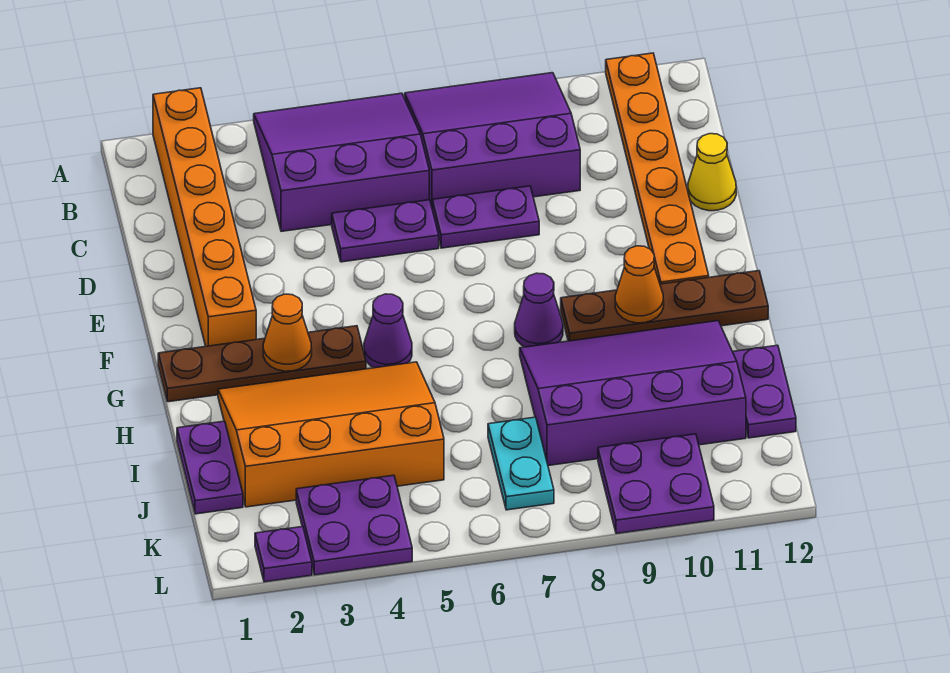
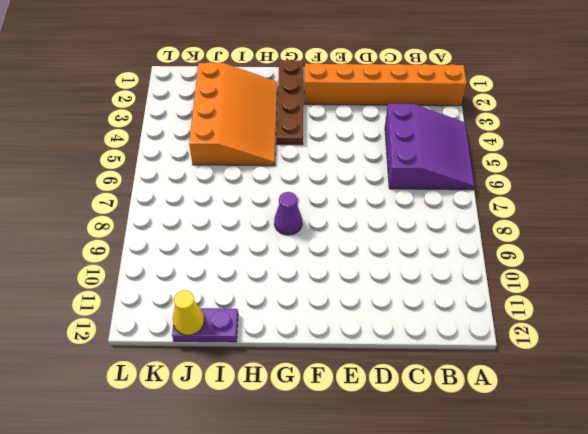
yellow cone J12 level 2 -> yellow cone D12 level 1
none -> purple slope A7:C9 level 1 top C
none -> orange plate A11:F11 level 1
none -> purple plate D5:D6 level 1

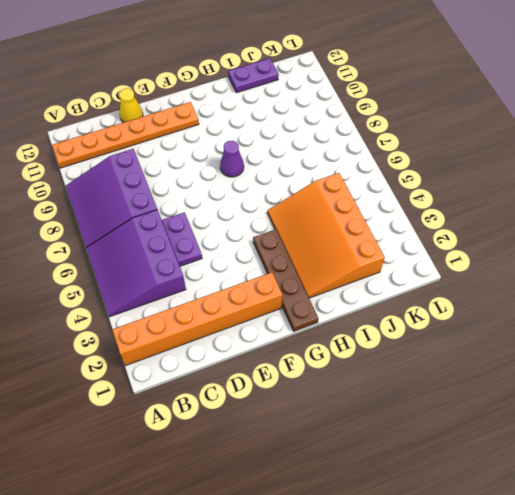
none -> purple plate D7:D8 level 1
none -> purple cone G5 level 1
none -> brown plate G9:G12 level 1

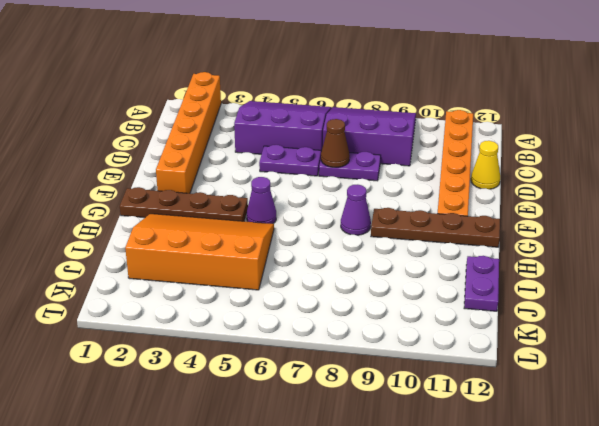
brown cone D7 level 2 -> none
none -> purple slope H8:J11 level 1 top J
none -> purple plate I1:J1 level 1
none -> cyan plate J7:K7 level 1

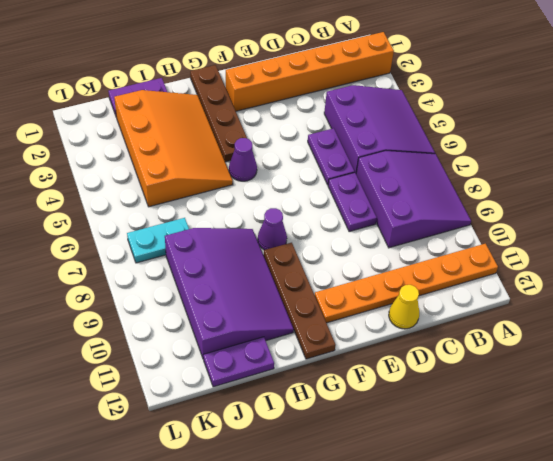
none -> purple plate K3:L4 level 1
none -> purple plate K9:L10 level 1
none -> purple plate L2 level 1

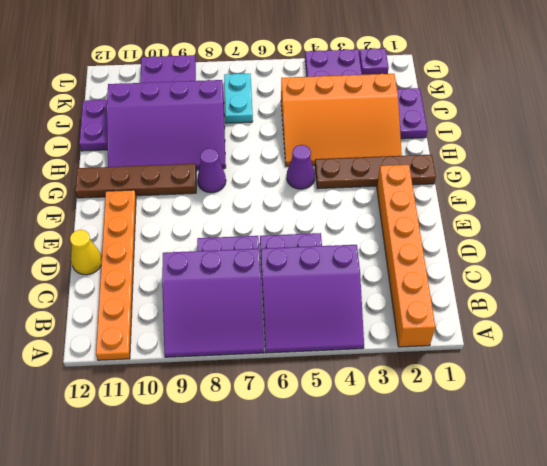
none -> orange cone G3 level 2
none -> orange cone G10 level 2

